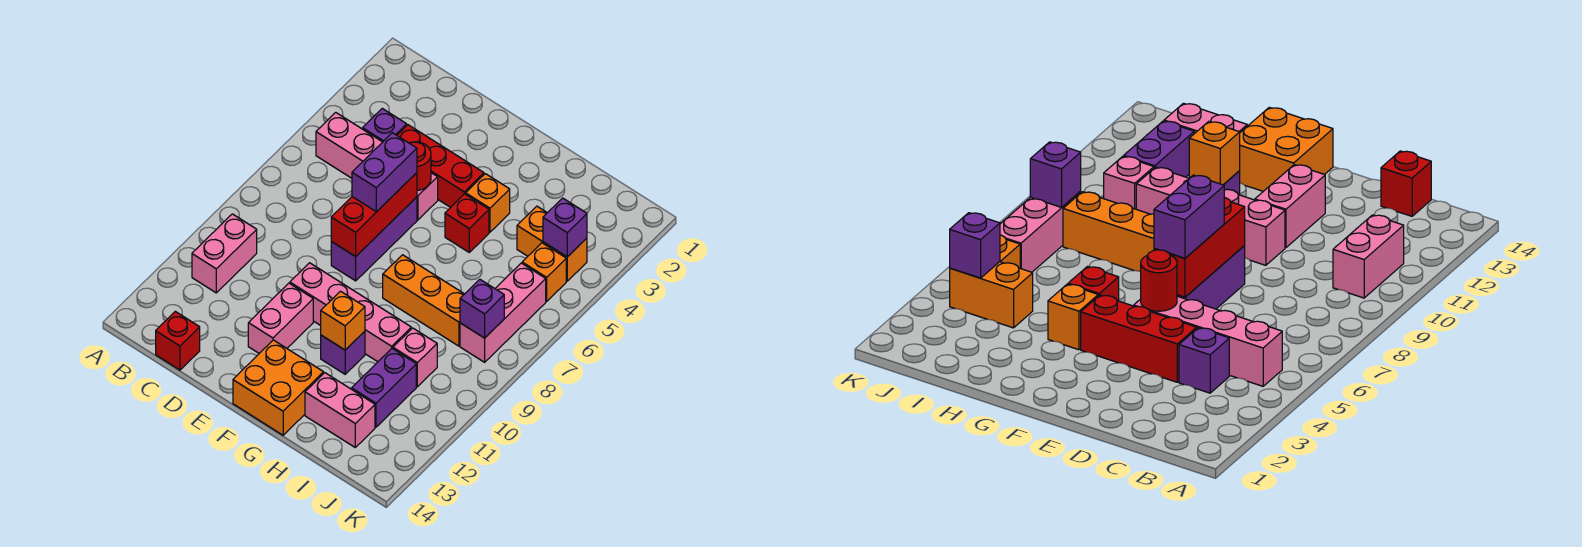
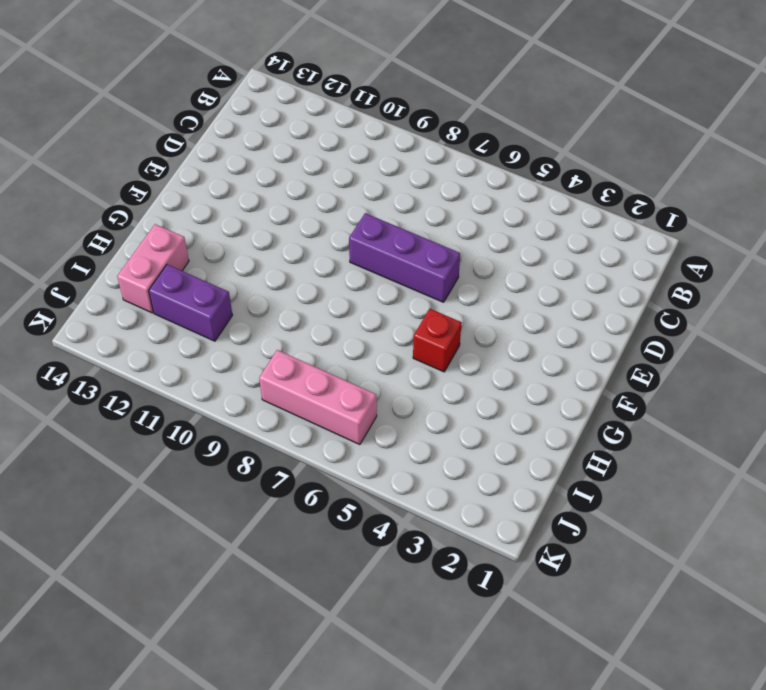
none -> pink brick B5:E5 level 1
none -> pink brick B10:B11 level 1
none -> purple brick C4 level 1

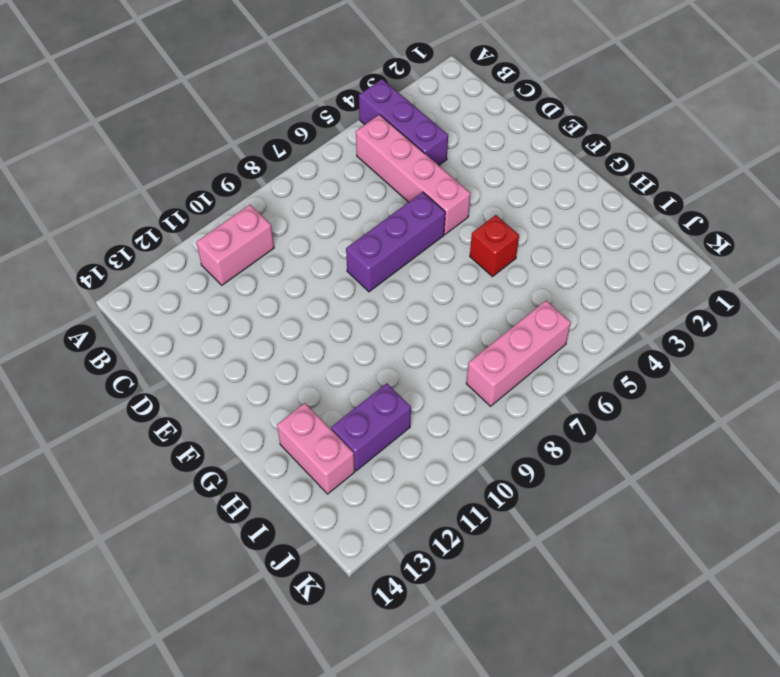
purple brick A4:C4 level 1 -> purple brick C4 level 1
none -> red brick C14 level 1
none -> red brick D4:F4 level 1
none -> pink brick E10:H10 level 1

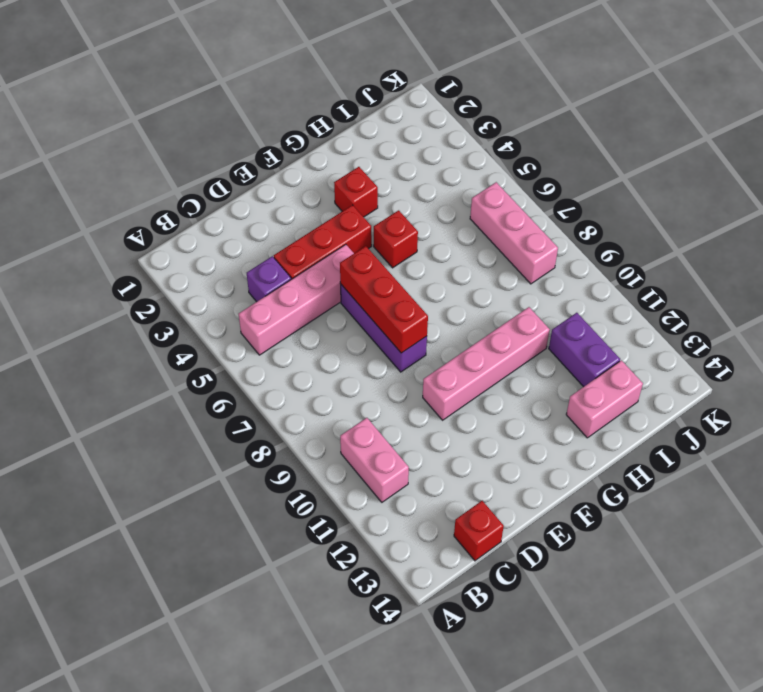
red brick G3 level 1 -> none
none -> pink brick E11:E12 level 1
none -> orange brick F13:G14 level 1
none -> orange brick G4 level 1

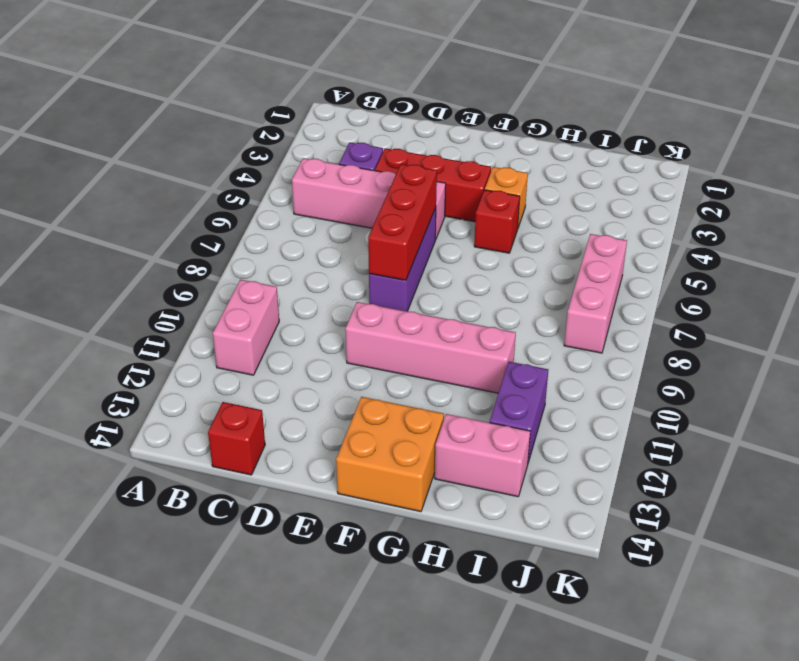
none -> pink brick E11:E12 level 1
none -> orange brick G8:I8 level 1
none -> purple brick G11 level 1

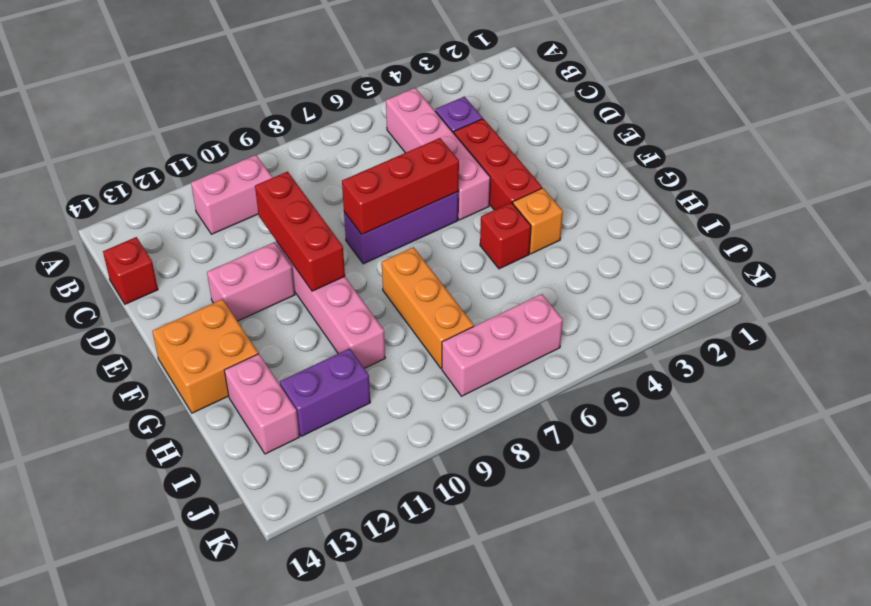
red brick D10:F10 level 2 -> none
none -> purple brick G11 level 1
none -> orange brick I4:J4 level 1
none -> pink brick I10 level 1

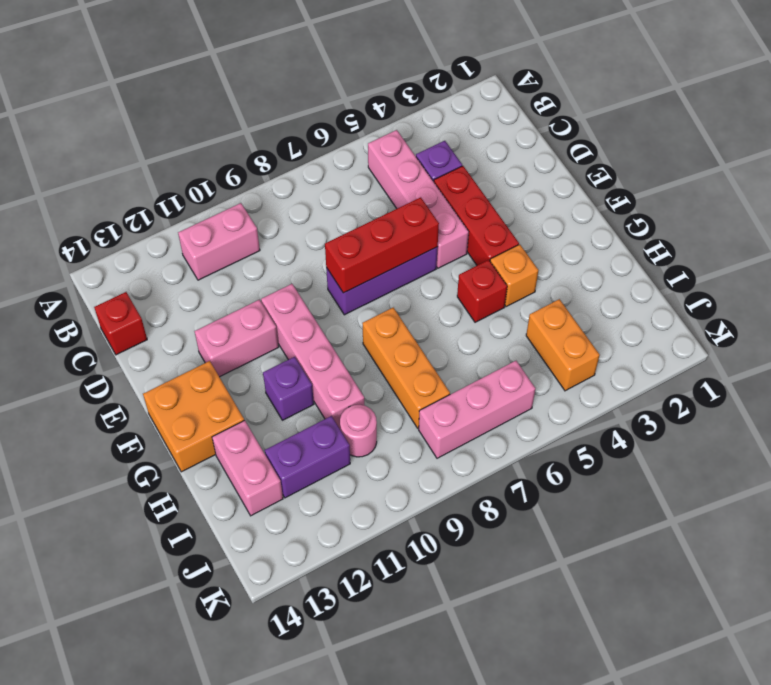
pink round brick I10 level 1 -> pink brick I10 level 1
none -> orange brick J5 level 1
none -> red round brick E5 level 2
none -> orange brick G11 level 2

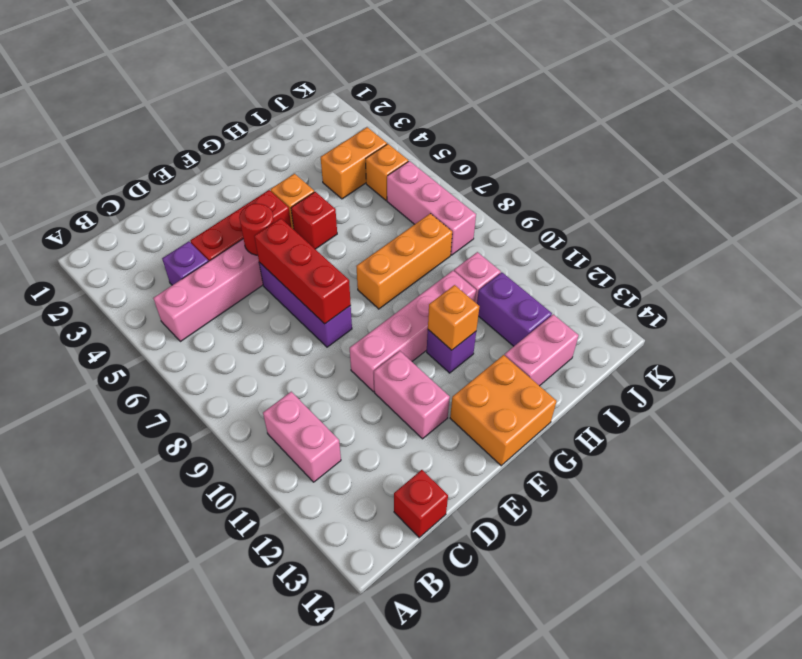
none -> purple brick J4 level 2
none -> purple brick J8 level 2
none -> purple brick E6:E7 level 3

